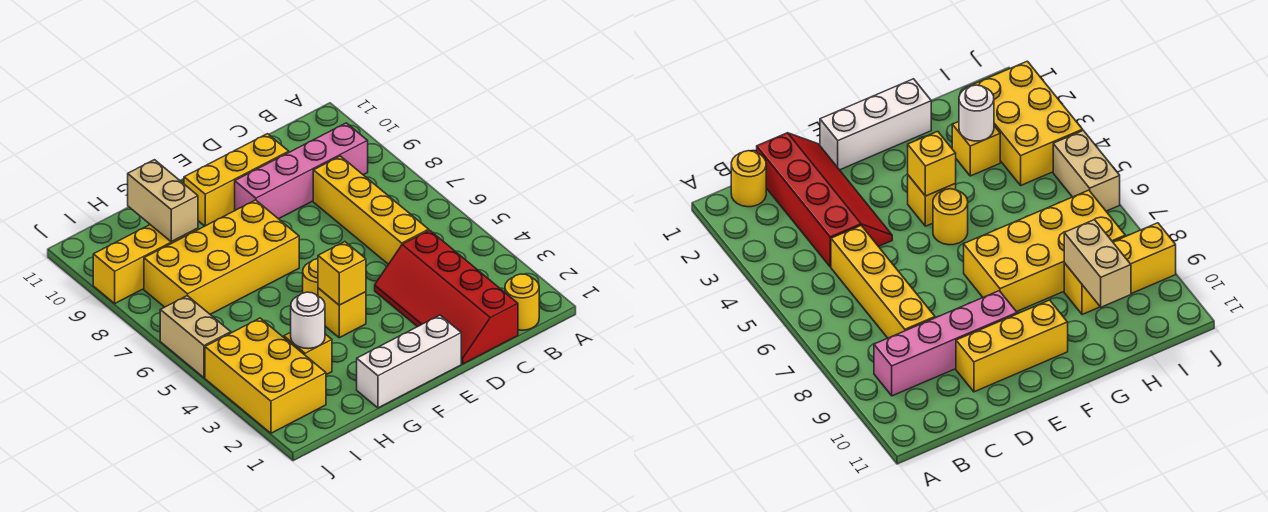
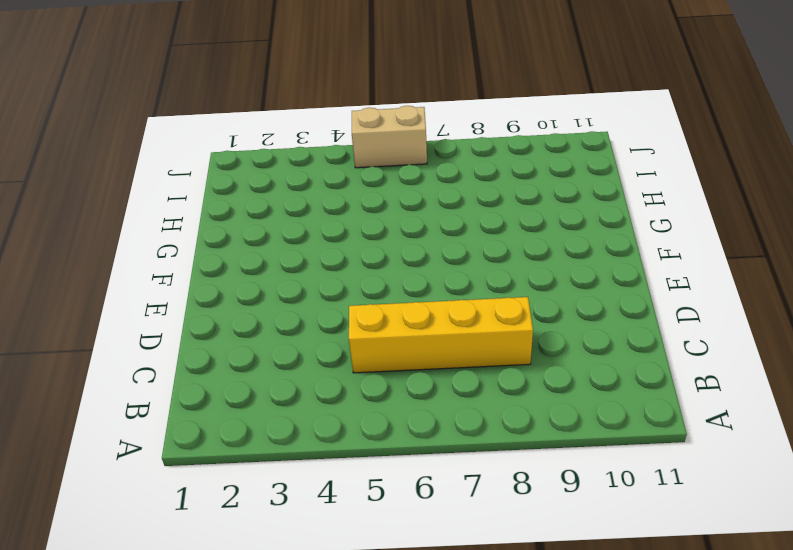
none -> yellow round brick B1 level 1
none -> pink brick B9:E9 level 1
none -> red slope C1:D4 level 1 top C

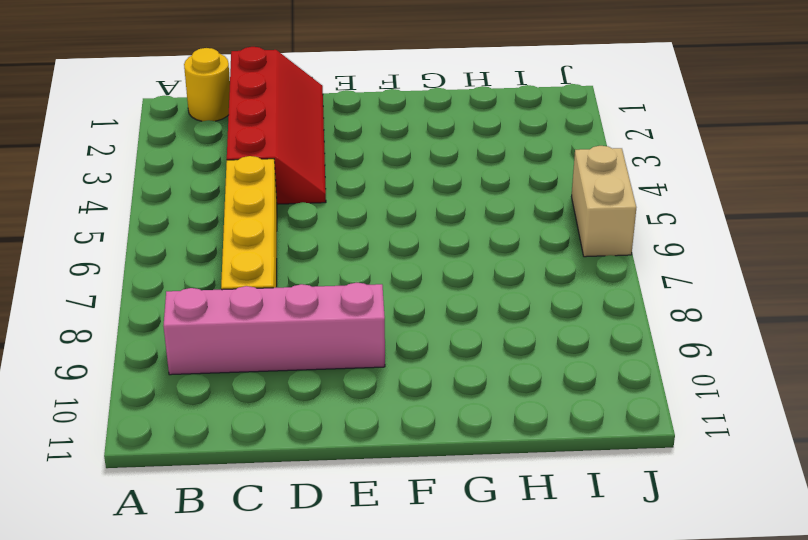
none -> yellow brick D10:F10 level 1
none -> white brick E1:G1 level 1
none -> yellow brick F4 level 1

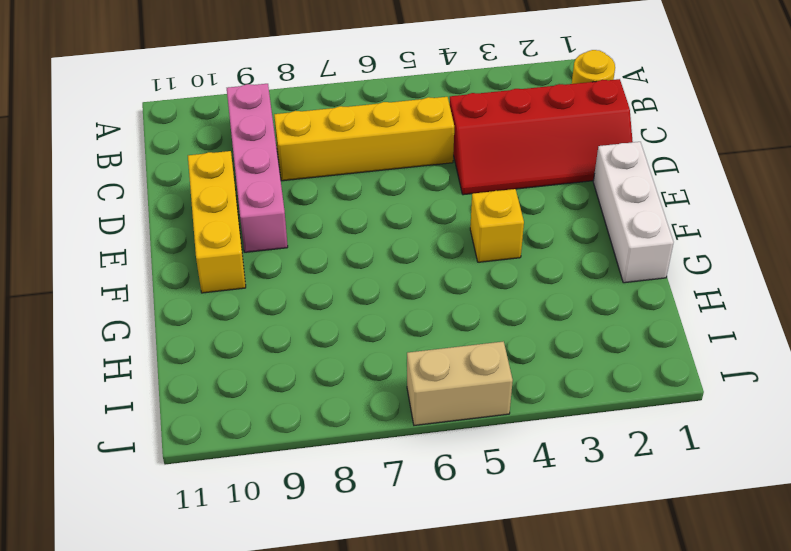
none -> yellow round brick F5 level 1
none -> yellow brick F7:I8 level 1
none -> yellow brick H3 level 1

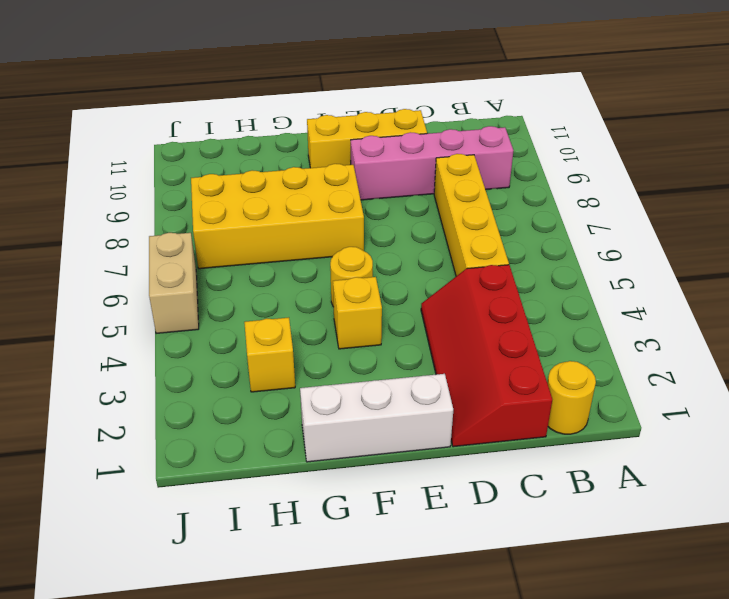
none -> yellow brick H9:J9 level 1
none -> yellow brick I2:J4 level 1
none -> yellow brick F4 level 2

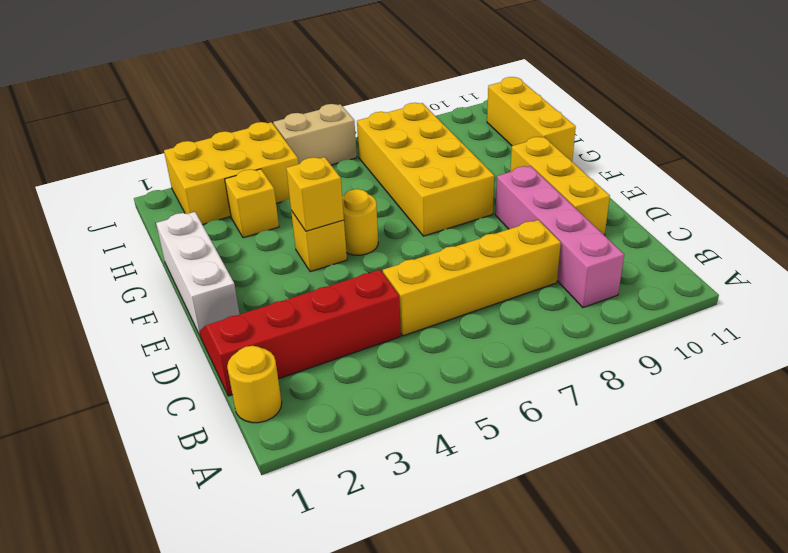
yellow brick G11:I11 level 1 -> yellow brick H9:J9 level 1
none -> white round brick H3 level 2
none -> tan brick H9:H10 level 2

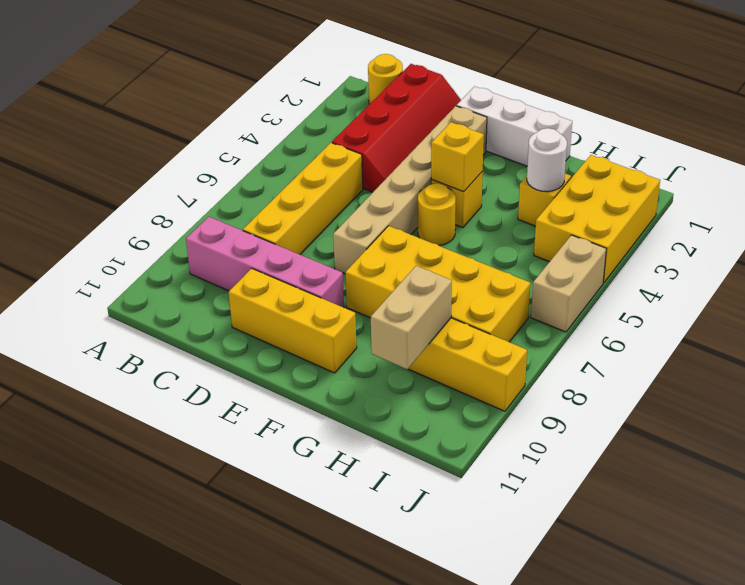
tan brick E2:E7 level 1 -> none

